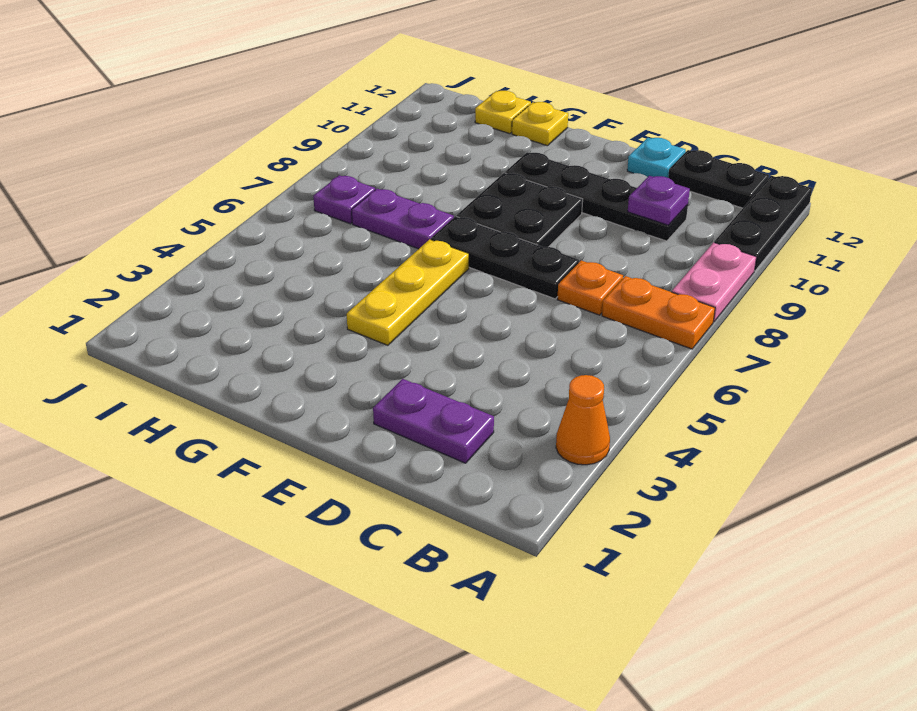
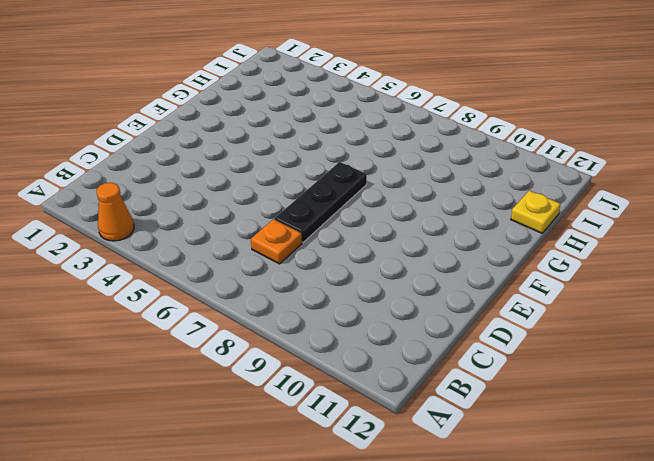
none -> orange plate A7:B7 level 1
none -> pink plate A8:A9 level 1
none -> black plate A10:A12 level 1

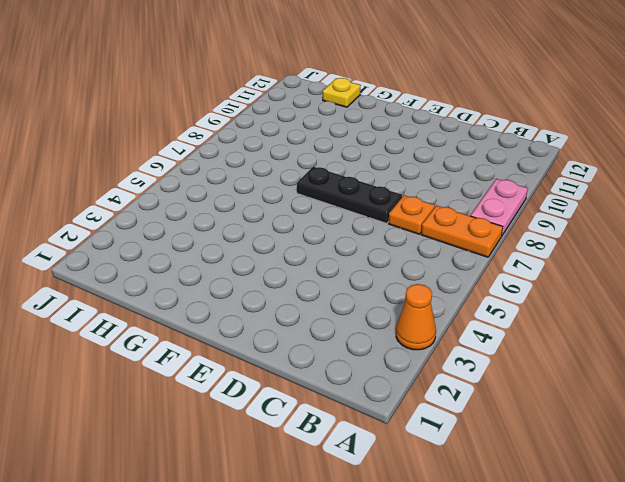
none -> black plate A10:A12 level 1
none -> black plate B12:C12 level 1
none -> purple plate C2:D2 level 1

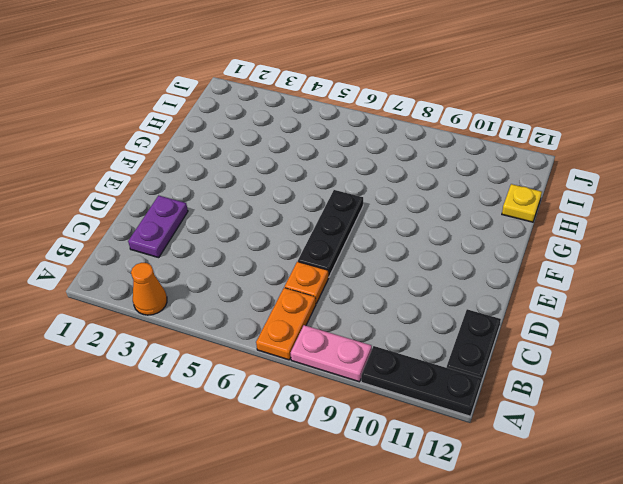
none -> black plate C10:F10 level 1
none -> cyan plate D12 level 1
none -> black plate E8:F9 level 1

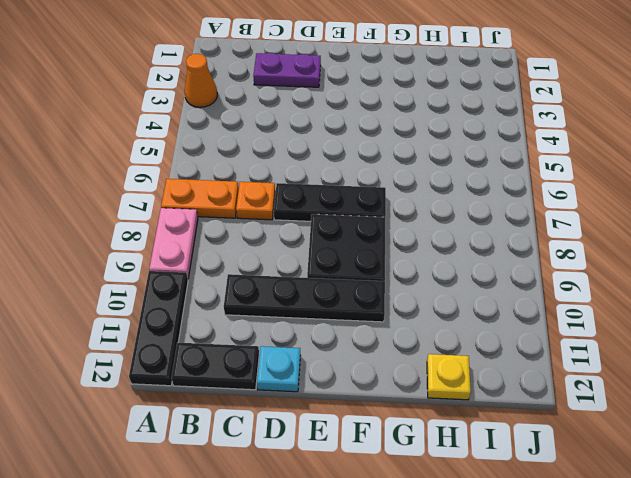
none -> yellow plate F4:F6 level 1
none -> purple plate G7:H7 level 1
none -> yellow plate G12 level 1

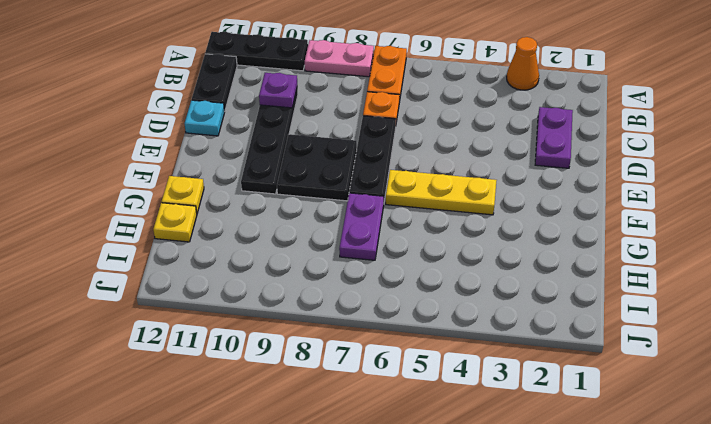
none -> purple plate I7 level 1

